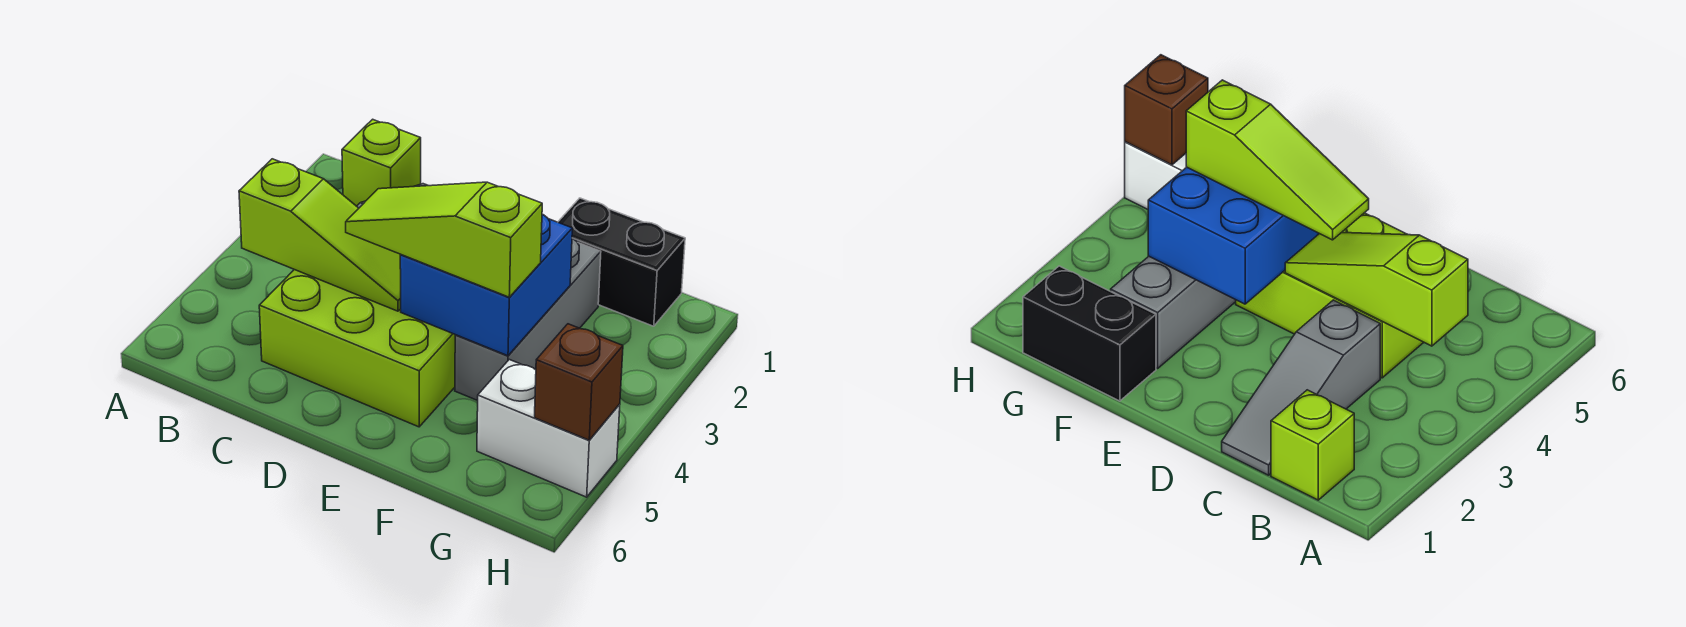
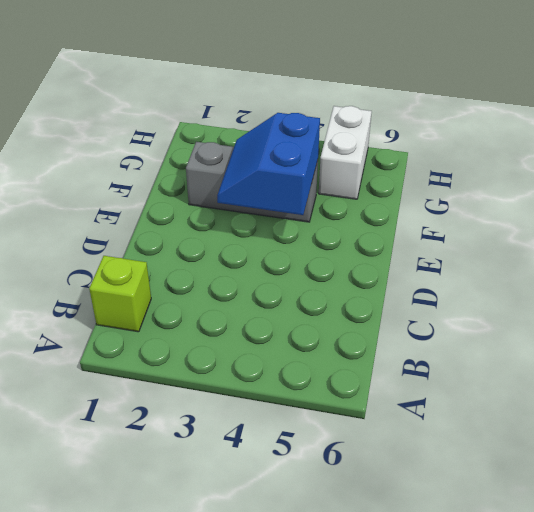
blue slope E3:F4 level 2 top 4 -> blue brick E3:F4 level 2
none -> grey slope C1:C3 level 1 top 3
none -> lime brick C4:E5 level 1

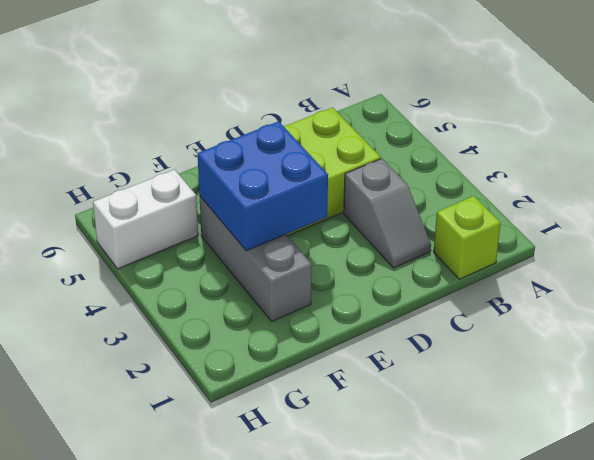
grey slope C2:C3 level 1 top 3 -> grey slope C1:C3 level 1 top 3
none -> black brick F1:G1 level 1
none -> lime slope B4:D4 level 2 top B

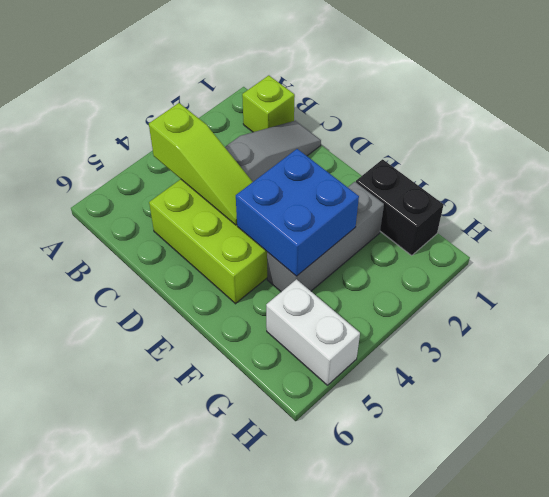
none -> brown brick H5 level 2
none -> lime slope D4:F4 level 3 top F

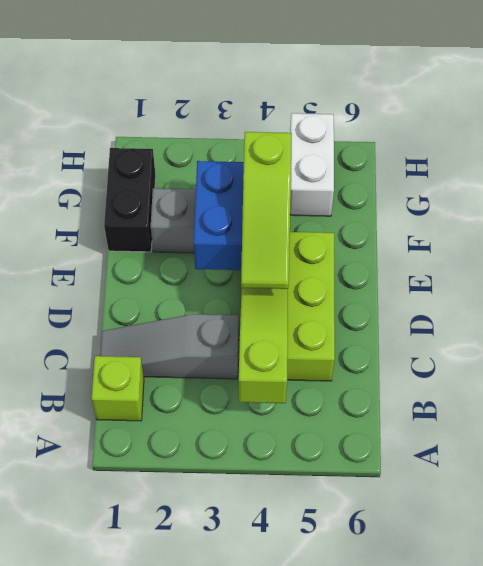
none -> brown brick H5 level 2

